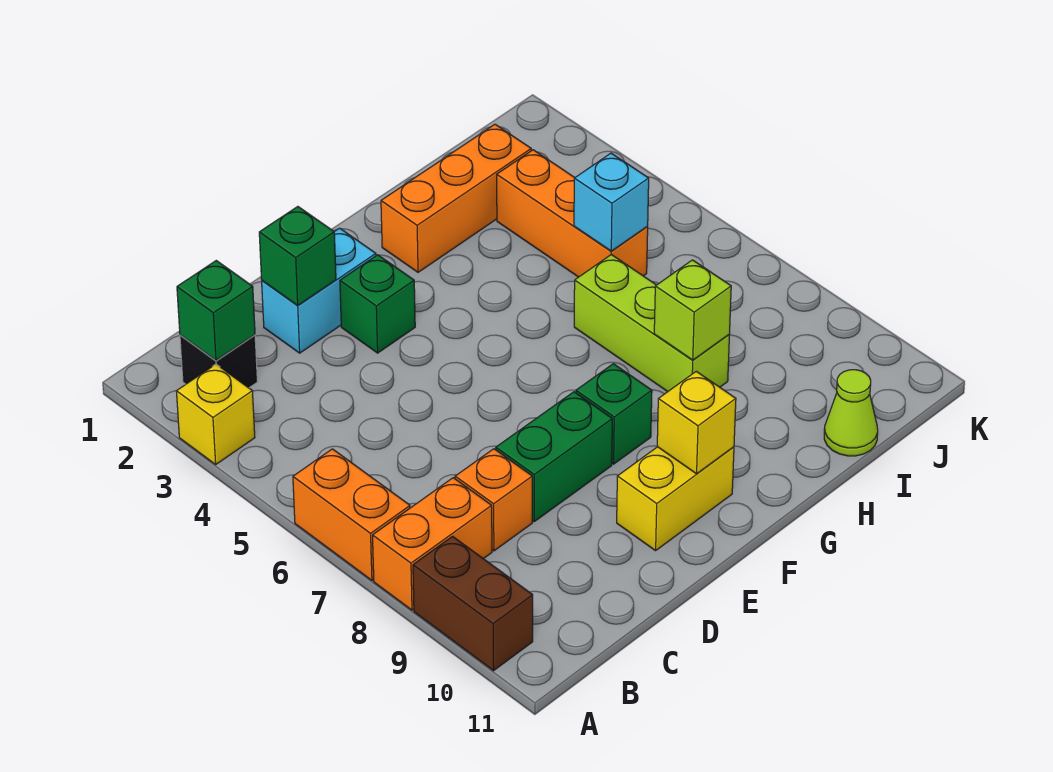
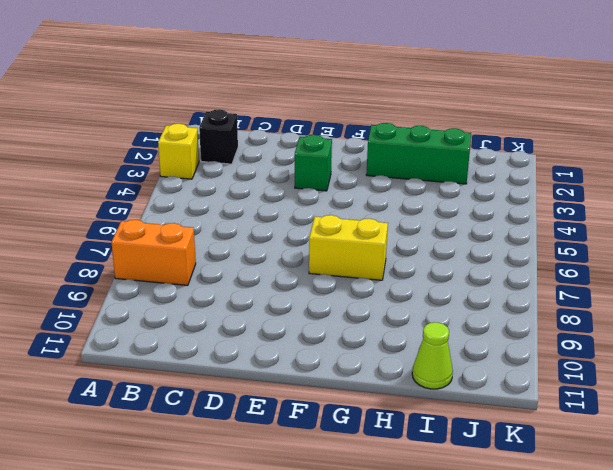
yellow brick F7:G7 level 1 -> yellow brick E10:F10 level 1
green brick G2:I2 level 1 -> orange brick G2:I2 level 1
none -> orange brick A6:A7 level 1
none -> brown brick A9:A10 level 1
none -> orange brick C8 level 1

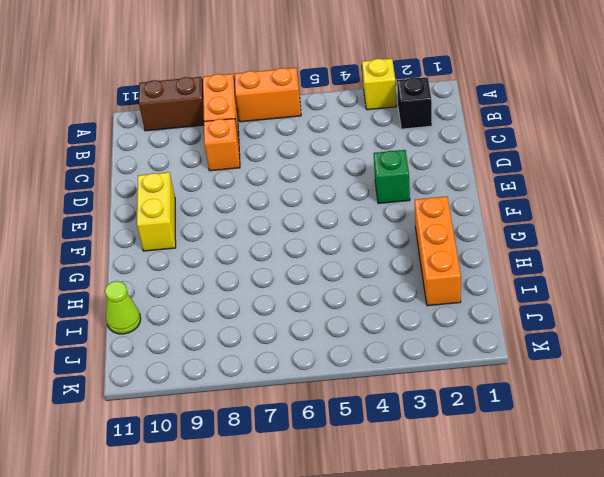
none -> cyan brick D2:E2 level 1
none -> green brick D8:E8 level 1
none -> green brick F8 level 1

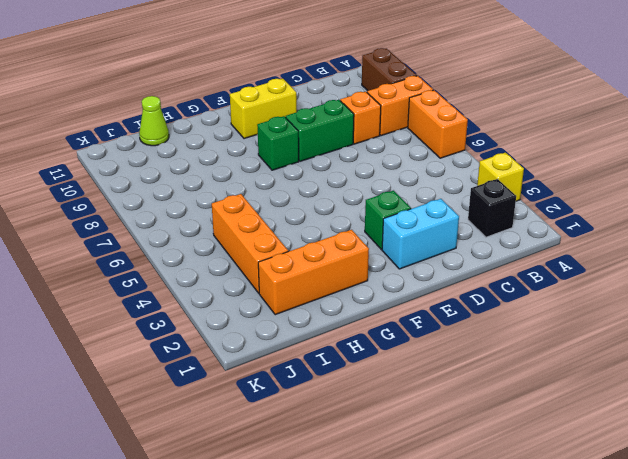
none -> lime brick H6:H8 level 1
none -> green brick B2 level 2
none -> green brick D2 level 2

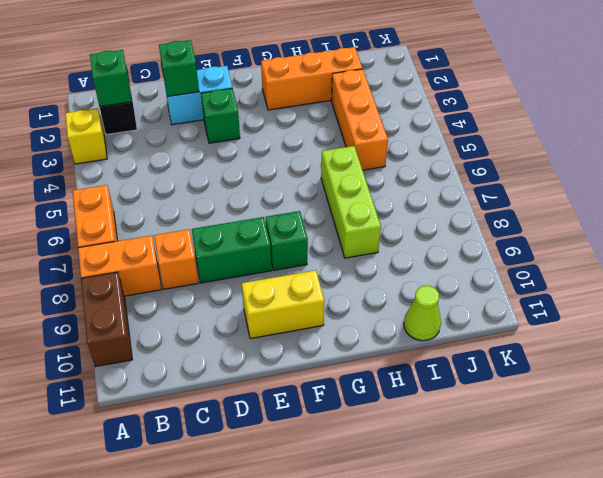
none -> yellow brick F10 level 2
none -> lime brick H8 level 2
none -> cyan brick I5 level 2

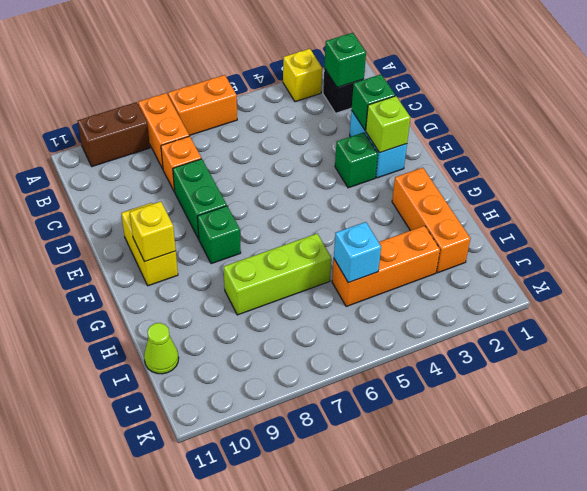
lime brick E2 level 2 -> lime brick H8 level 2

